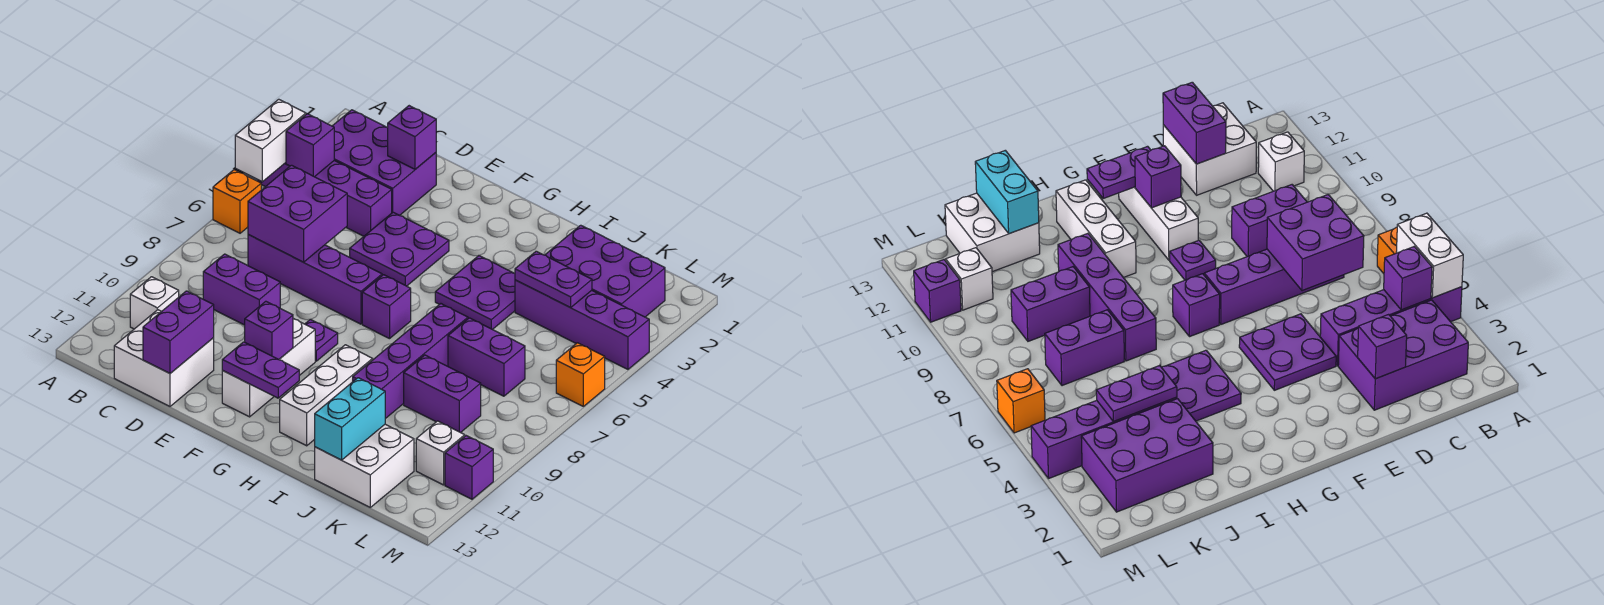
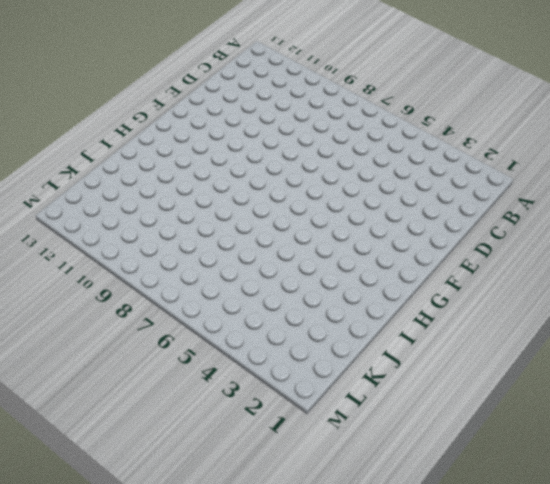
none -> purple brick A4:D4 level 1
none -> orange brick A6 level 1
none -> purple brick B2:D3 level 1
none -> white brick B11 level 1

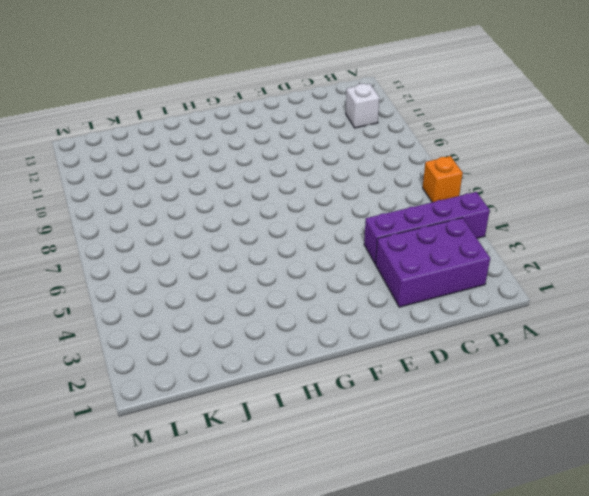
none -> purple brick C7:F7 level 1
none -> purple brick C9:D9 level 1
none -> white brick C12:D13 level 1
none -> purple plate E4:F5 level 1

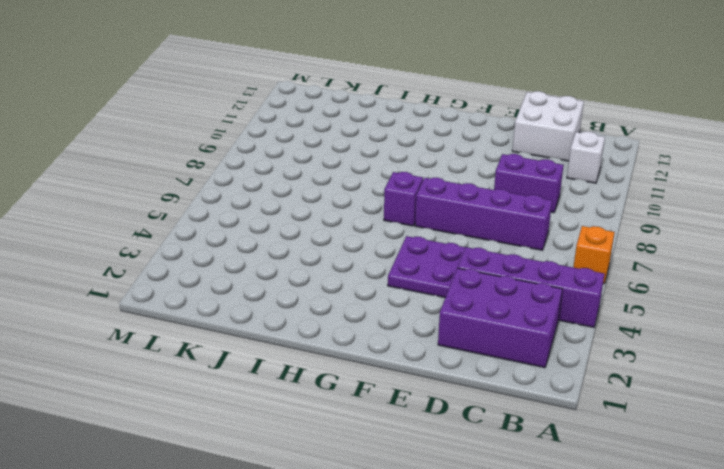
none -> purple plate F9 level 1
none -> white brick F10:F12 level 1
none -> purple plate H4:I5 level 1
none -> white brick H10:H12 level 1

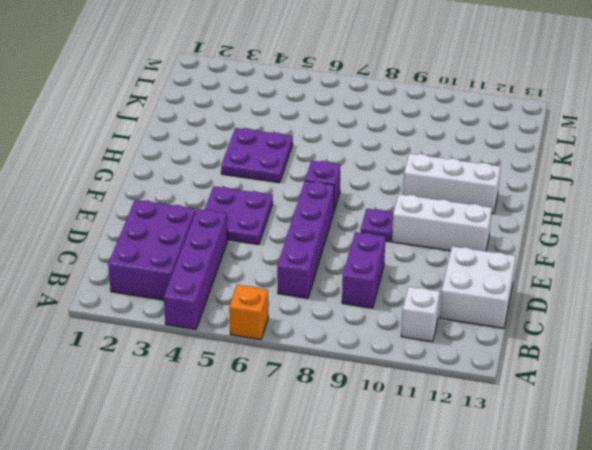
none -> purple brick I7:I10 level 1
none -> purple brick J2:L3 level 1
none -> purple brick J4:M4 level 1
none -> purple brick J7:K7 level 1

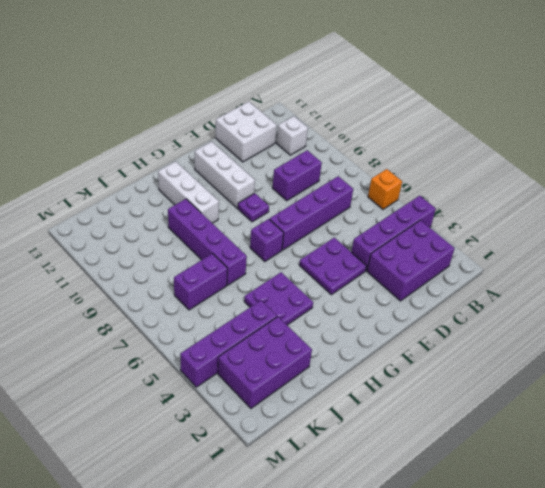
none -> purple brick J9:K9 level 1
none -> white brick J12:K13 level 1
none -> white brick L11 level 1
none -> orange brick M6 level 1

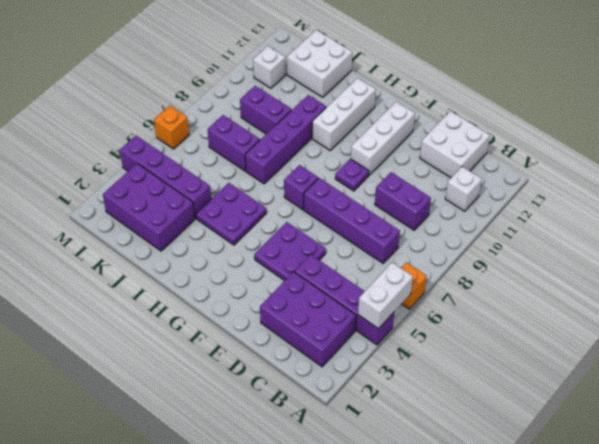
none -> purple brick M11 level 1
none -> purple brick B4 level 2
none -> purple brick C6:D7 level 2
none -> purple brick D2 level 2

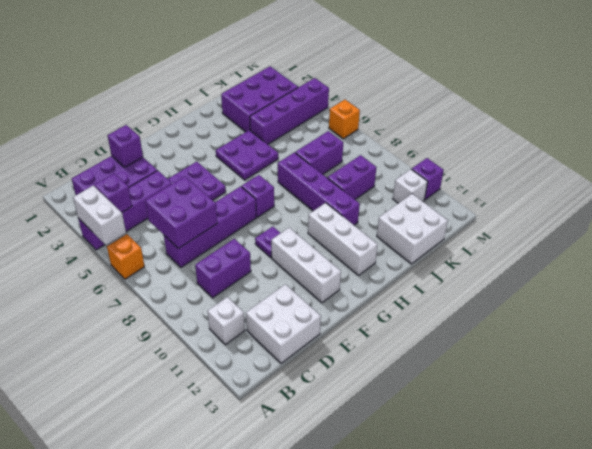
none -> purple brick D12:D13 level 2
none -> purple brick F11 level 2
none -> purple plate F12:G12 level 2
none -> purple plate J4:K4 level 2

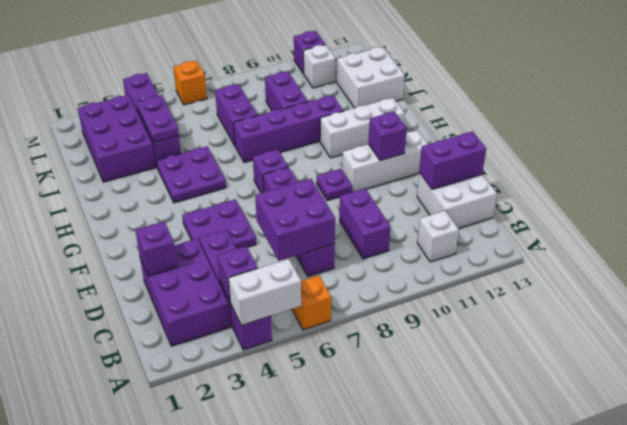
none -> purple plate F12:G12 level 2
none -> cyan brick J12:J13 level 2

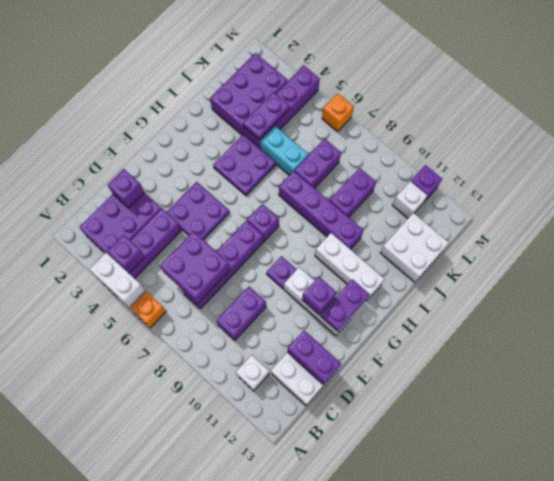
cyan brick J5:J6 level 1 -> cyan brick J12:J13 level 2

